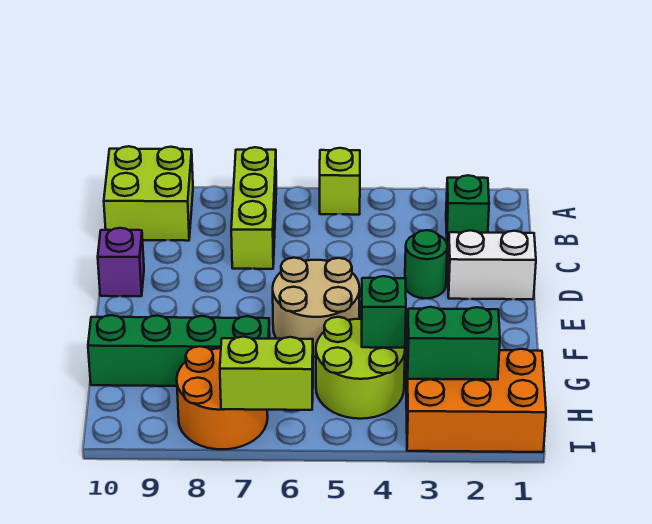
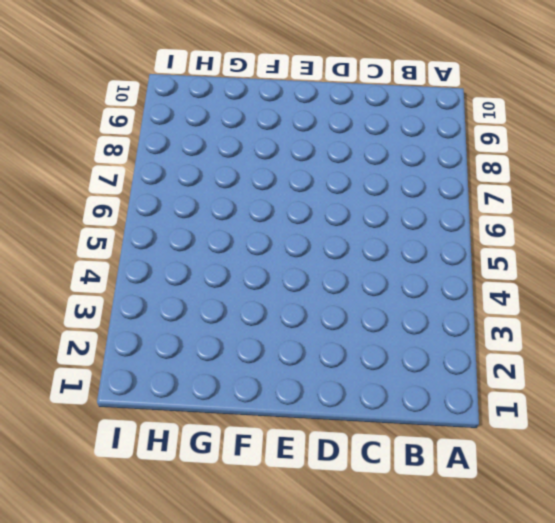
none -> lime brick A5 level 1
none -> lime brick A7:C7 level 1
none -> lime brick A9:B10 level 1

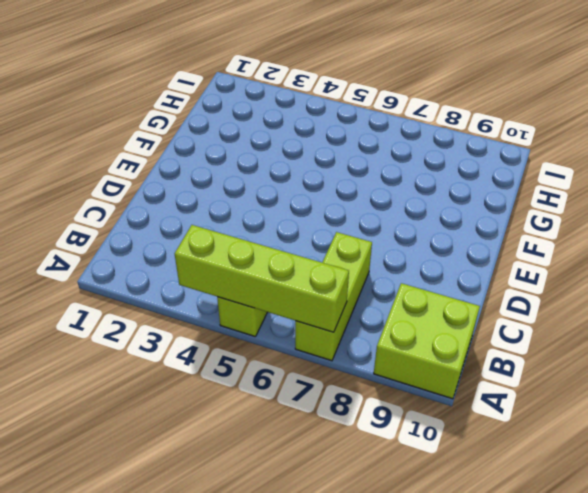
lime brick A4:A7 level 2 -> none
none -> green brick B2 level 1
none -> white brick D1:D2 level 1
none -> green round brick D3 level 1

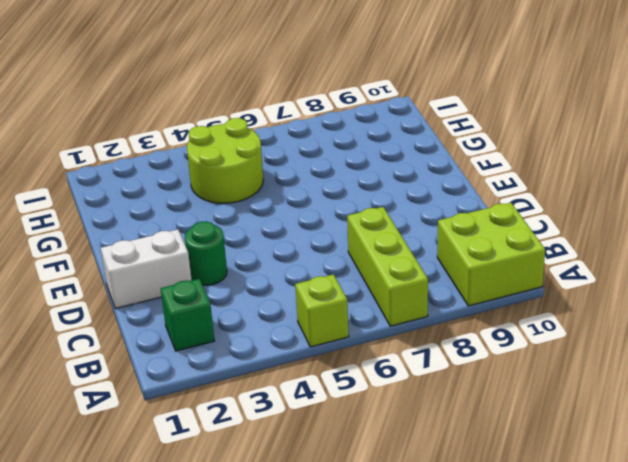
none -> purple brick D10 level 1
none -> tan round brick E5:F6 level 1
none -> green brick G7:G10 level 1

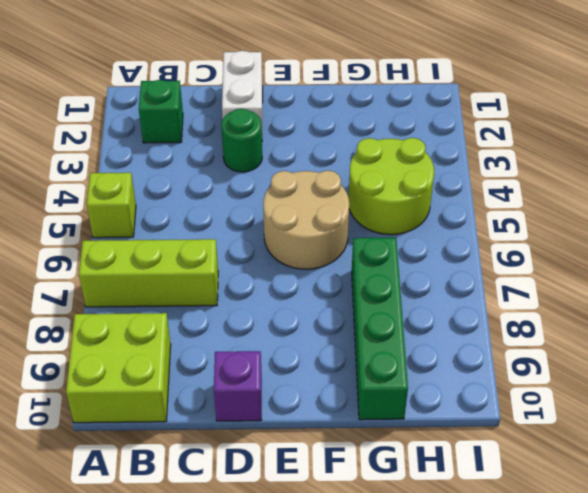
none -> orange brick H1:I3 level 1
none -> orange round brick H7:I8 level 1
none -> green brick G4 level 2

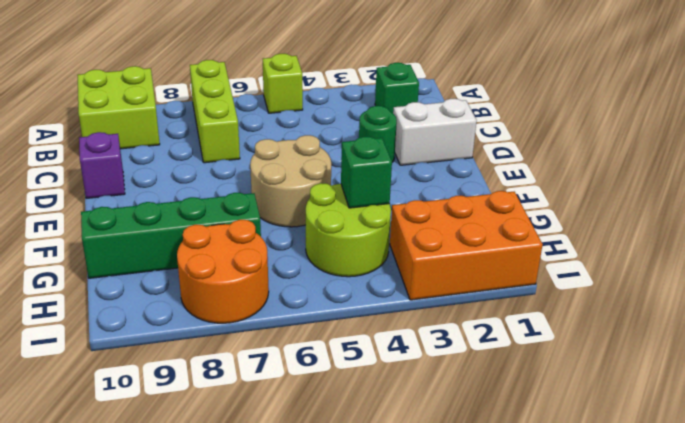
none -> green brick H2:H3 level 2
none -> lime brick I6:I7 level 2

